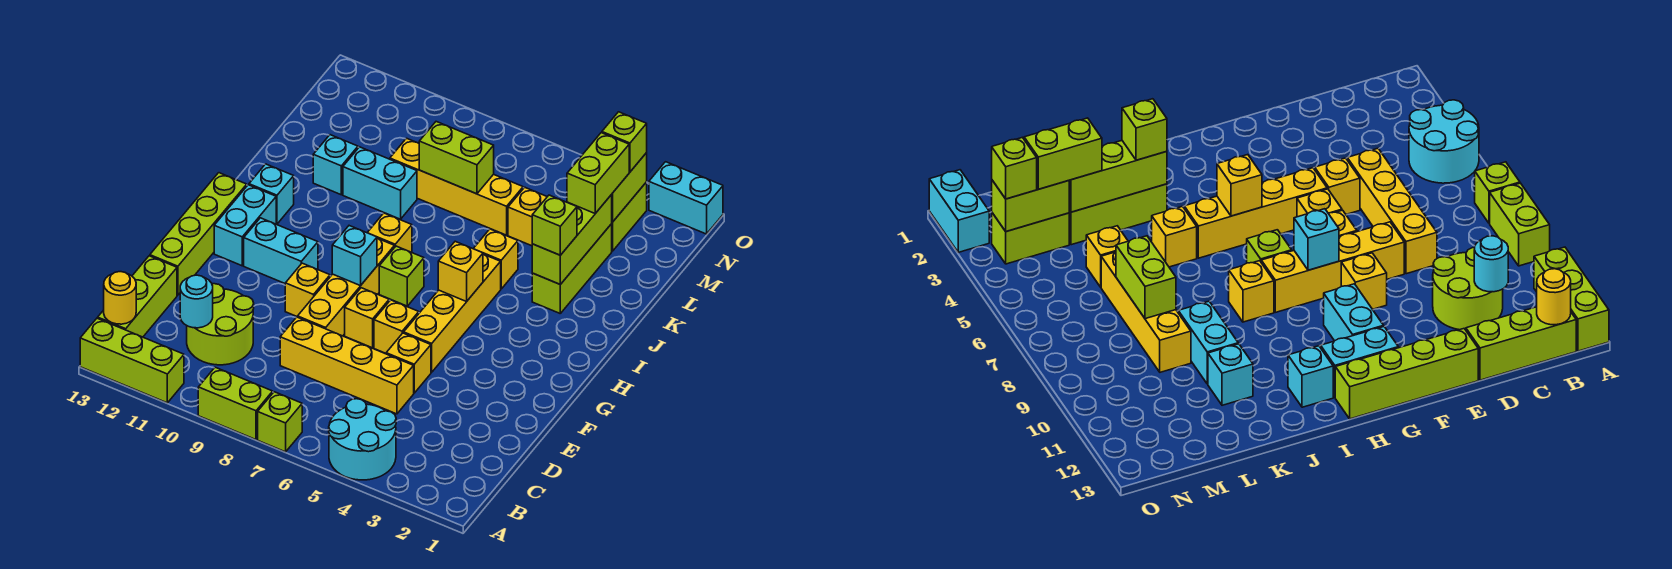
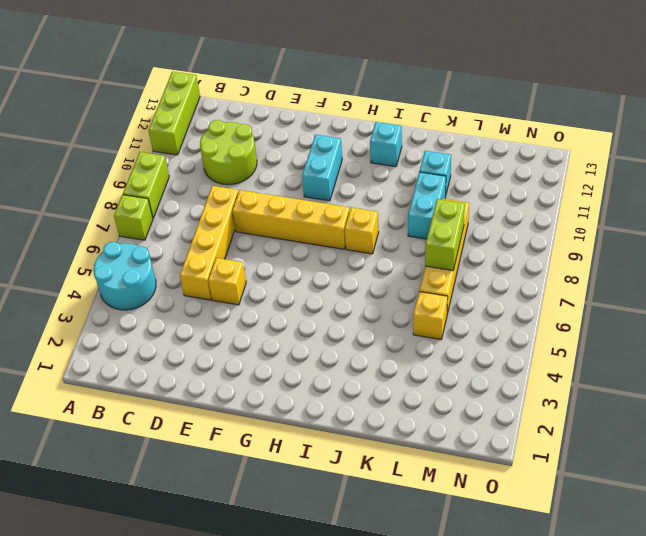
none -> lime brick B13:D13 level 1
none -> lime brick E13:H13 level 1
none -> yellow brick F5:I5 level 1
none -> yellow brick F6 level 1

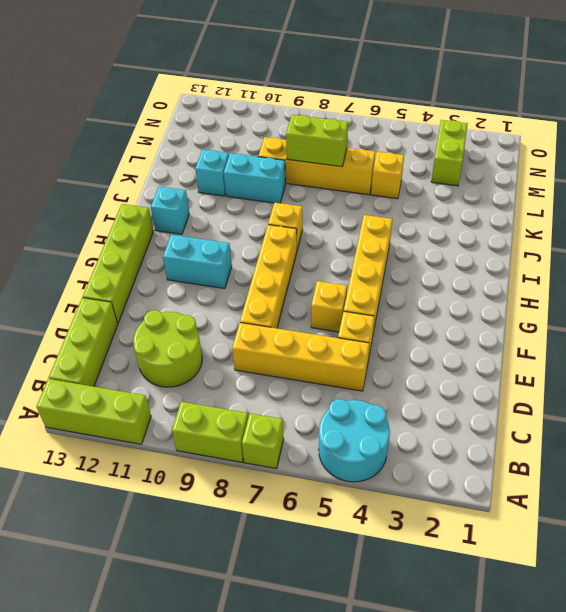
none -> yellow brick F7 level 1
none -> yellow brick F9 level 1
none -> cyan brick G12:H12 level 1
none -> lime brick H7 level 1

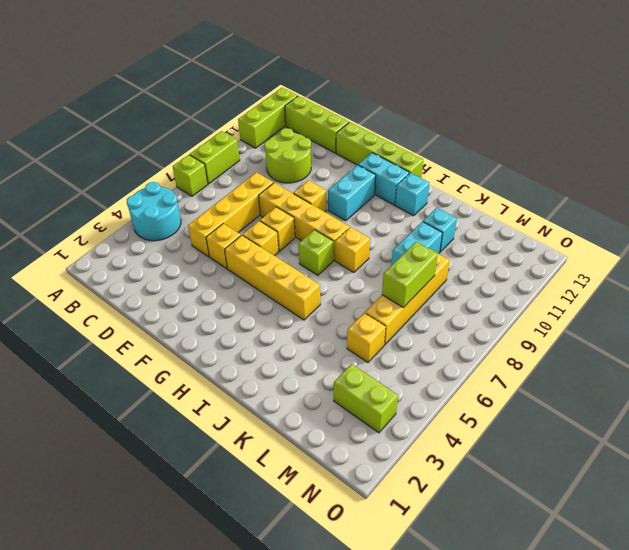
none -> lime brick J3:L3 level 1
none -> yellow brick J5 level 1
none -> cyan brick O1:O2 level 1
none -> yellow round brick B13 level 2

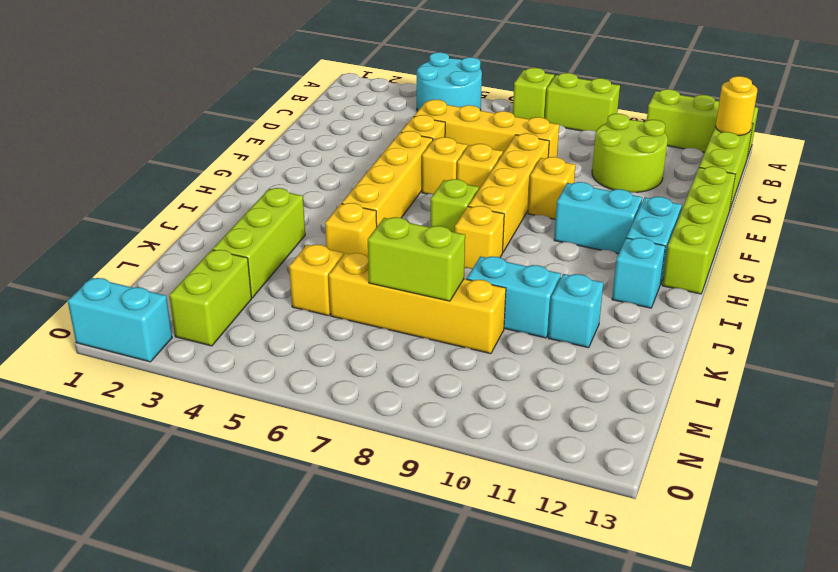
none -> cyan round brick C11 level 2
none -> cyan brick G8 level 2
none -> yellow brick H5 level 2
none -> lime brick J3:L3 level 2

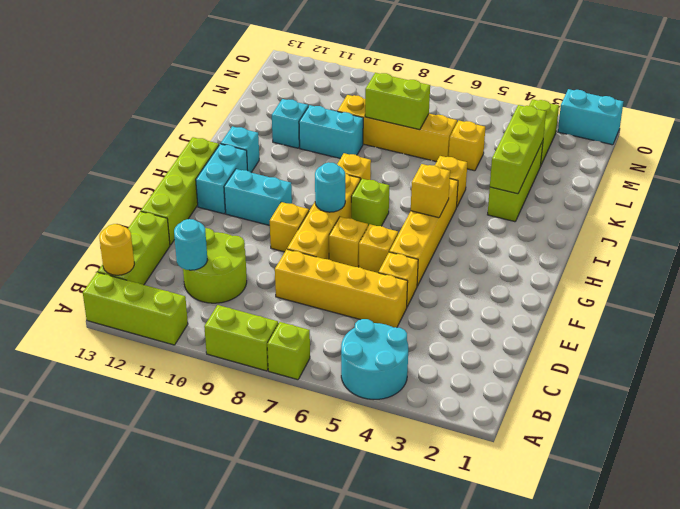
cyan round brick G8 level 2 -> cyan brick G8 level 2
none -> lime brick M3:N3 level 2
none -> lime brick J3 level 3
none -> lime brick L3:M3 level 3
none -> lime brick N3 level 3

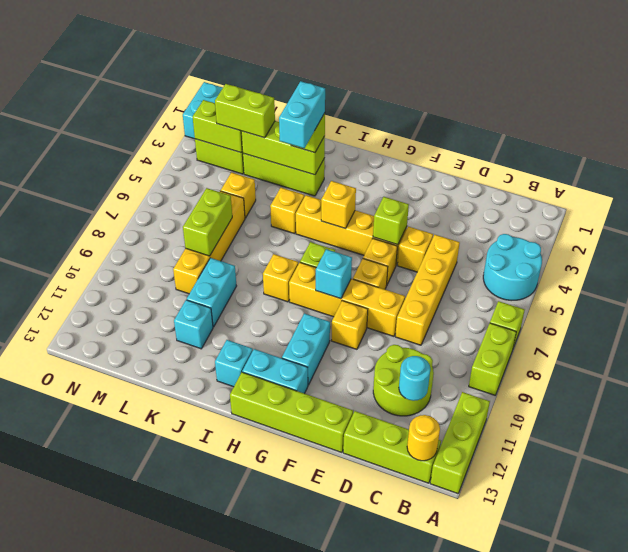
lime brick F5 level 2 -> lime brick N3 level 3
cyan brick J3:J4 level 4 -> none

